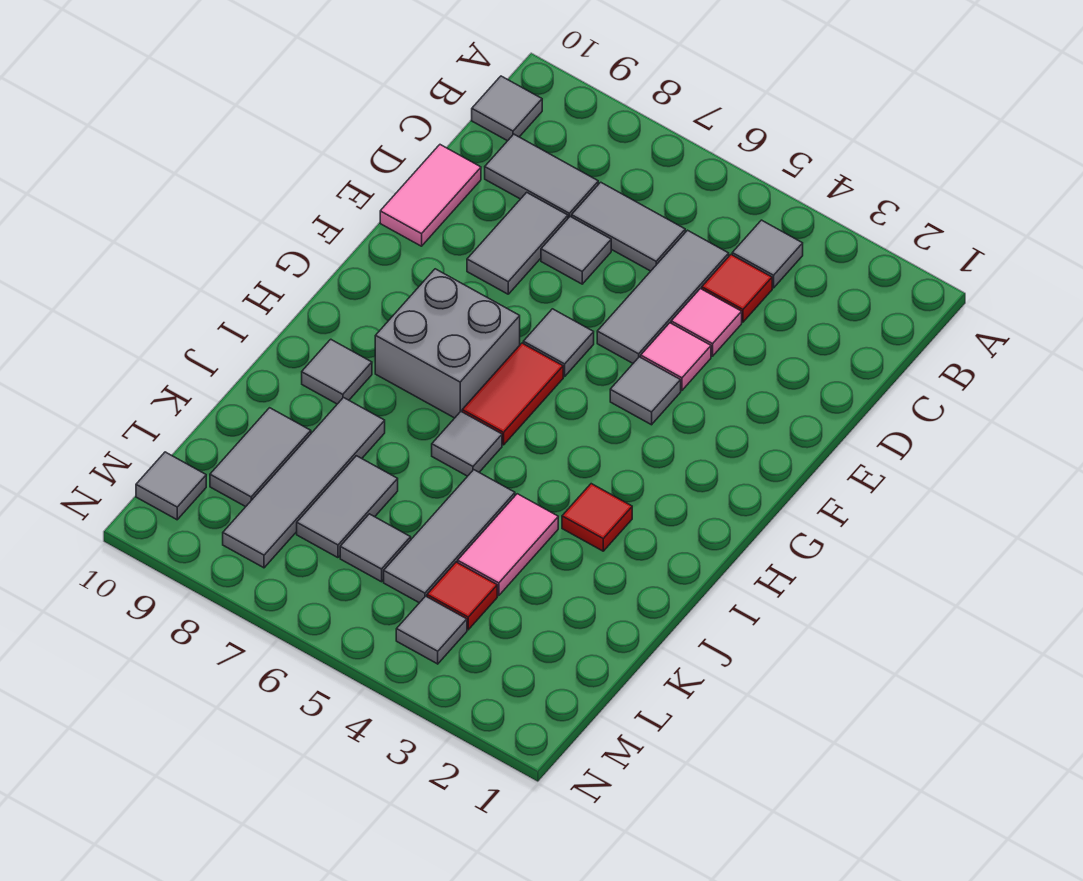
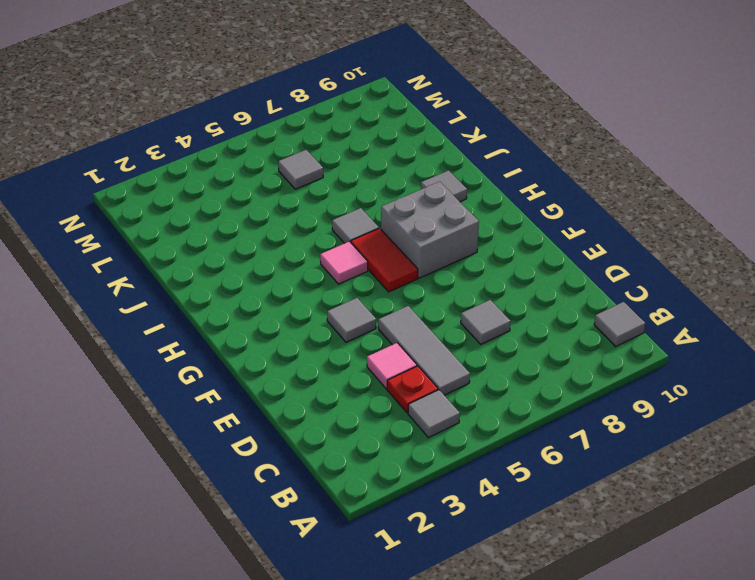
red plate C4 level 1 -> red tile C4 level 1
pink tile H5 level 1 -> pink tile E4 level 1
none -> grey tile C6:C7 level 1
none -> grey tile C8:C9 level 1
none -> grey tile D8:E8 level 1

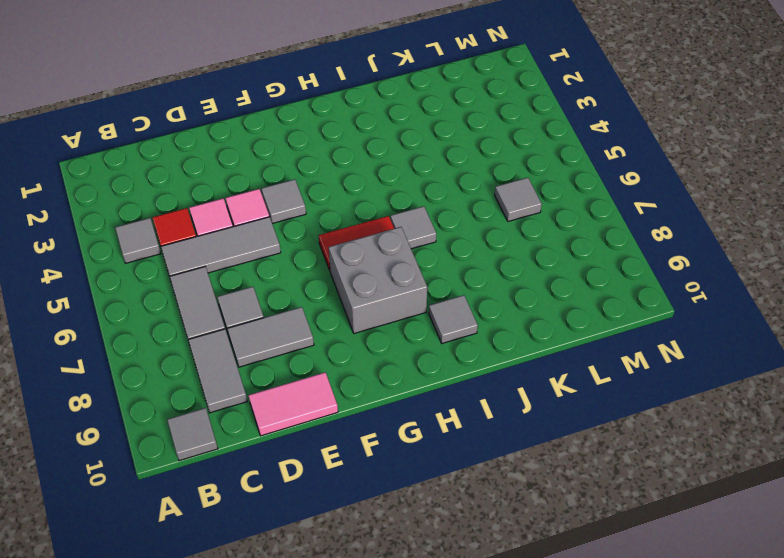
none -> grey tile F6 level 1
none -> red tile I3 level 1
none -> pink tile J4:K4 level 1

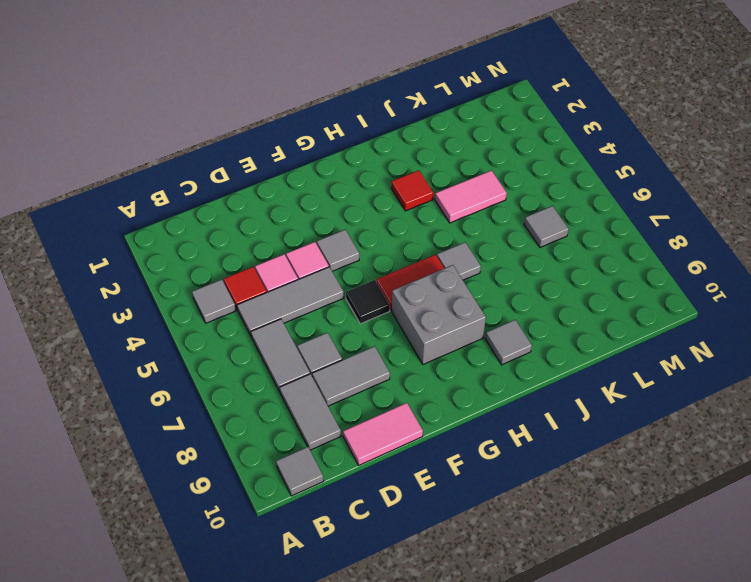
black tile F6 level 1 -> grey tile F6 level 1
none -> grey tile J5:L5 level 1
none -> grey tile J8:M8 level 1
none -> grey tile K7:L7 level 1

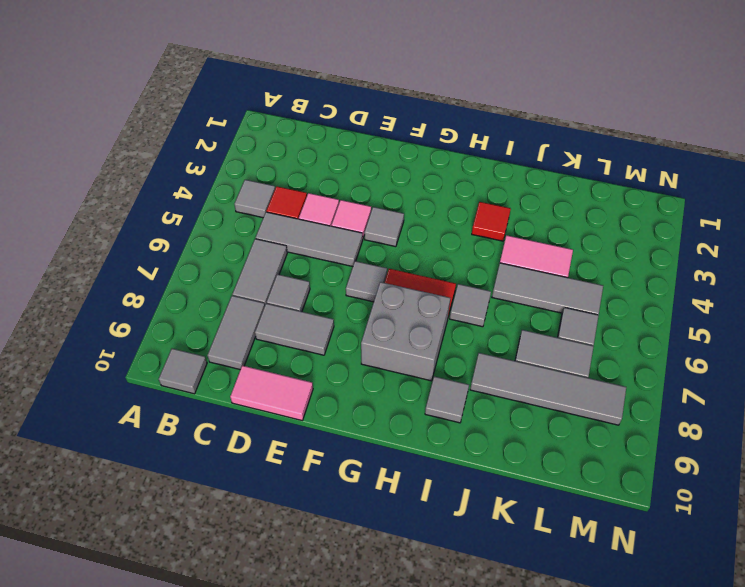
none -> grey tile K9:L9 level 1
none -> red tile L4 level 1
none -> grey tile M4 level 1

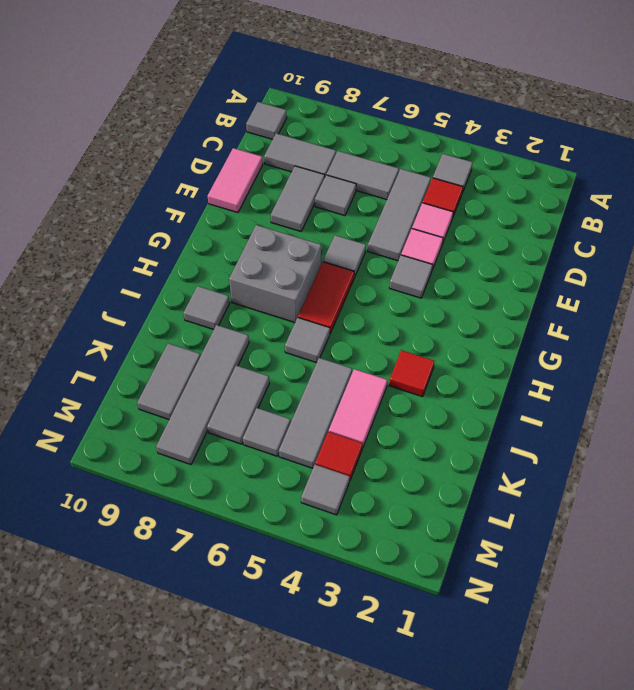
none -> grey tile M10 level 1

